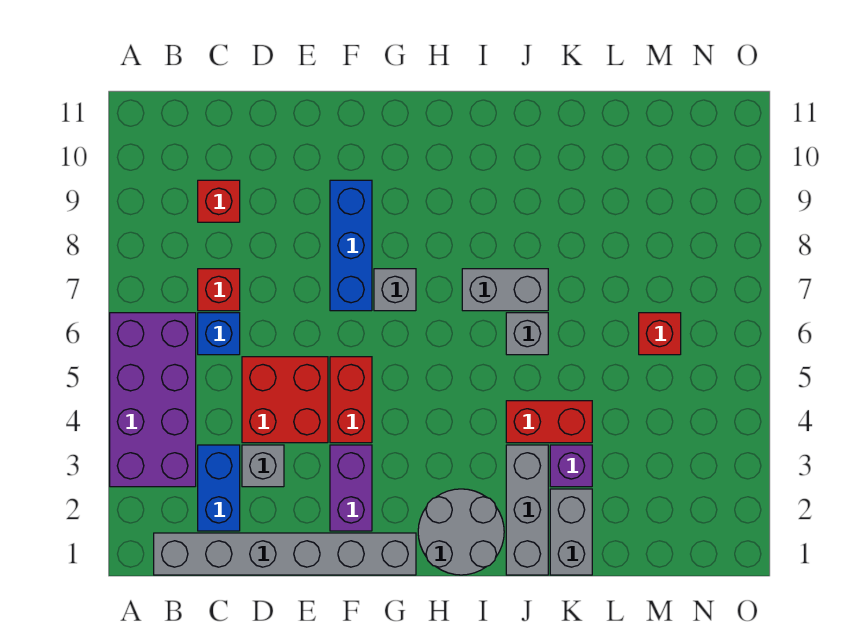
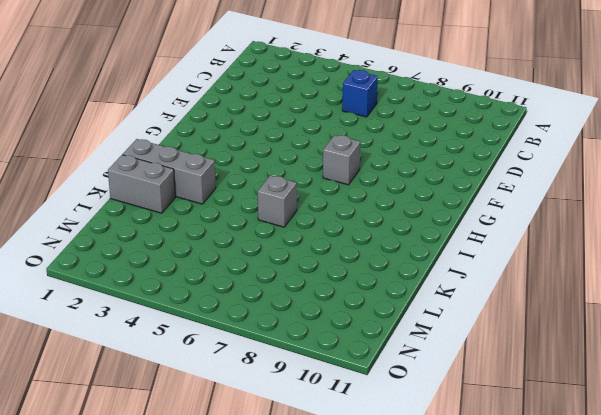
none -> purple brick A3:B6 level 1
none -> grey brick B1:G1 level 1
none -> blue brick C2:C3 level 1

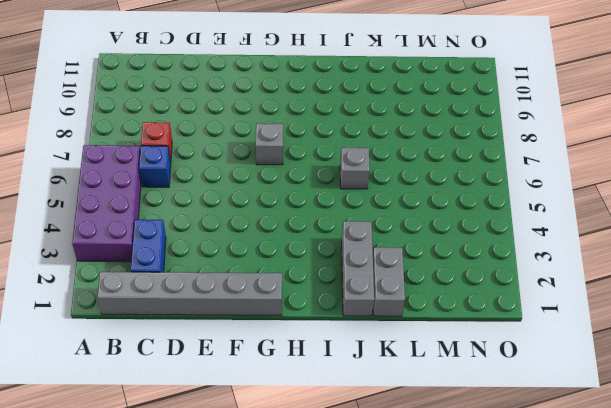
none -> red brick C9 level 1
none -> grey brick D3 level 1
none -> red brick D4:E5 level 1

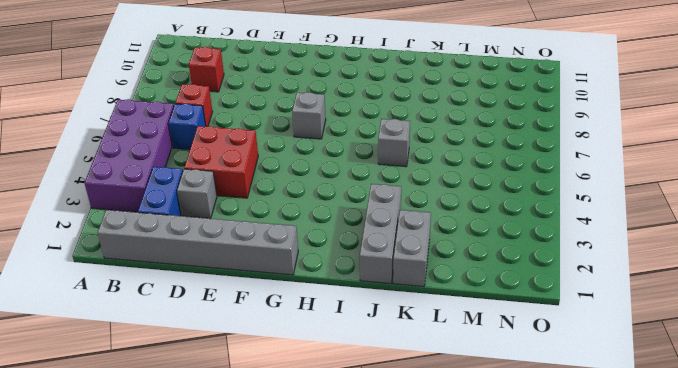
none -> purple brick F2:F3 level 1
none -> red brick F4:F5 level 1
none -> blue brick F7:F9 level 1

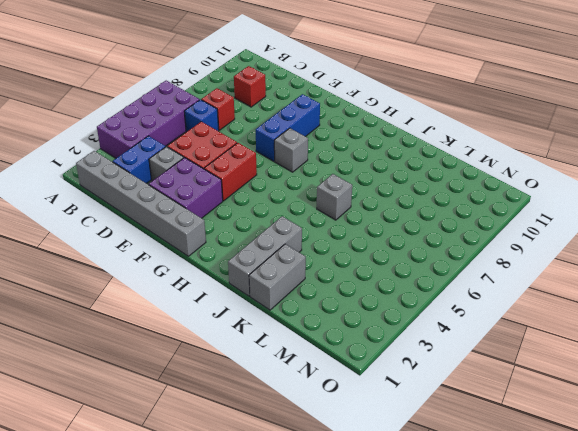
purple brick E2:F3 level 1 -> purple brick F2:F3 level 1
none -> grey round brick H1:I2 level 1
none -> grey brick I7:J7 level 1
none -> red brick J4:K4 level 1

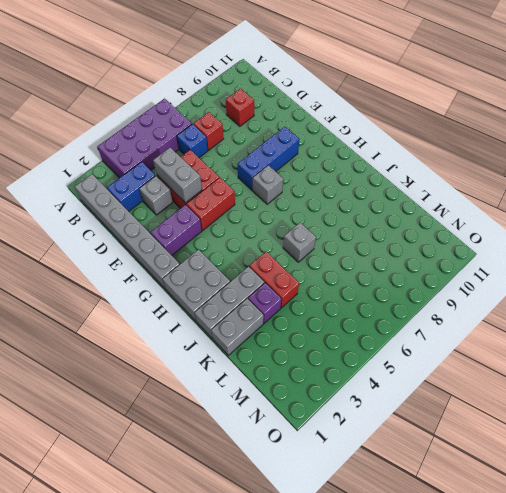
grey brick D4:E4 level 2 -> grey brick I7:J7 level 1
grey brick H1:I2 level 1 -> grey round brick H1:I2 level 1
none -> red brick M6 level 1

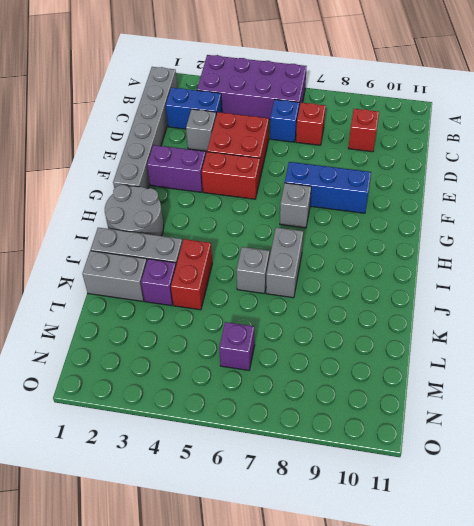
purple brick M6 level 1 -> red brick M6 level 1

